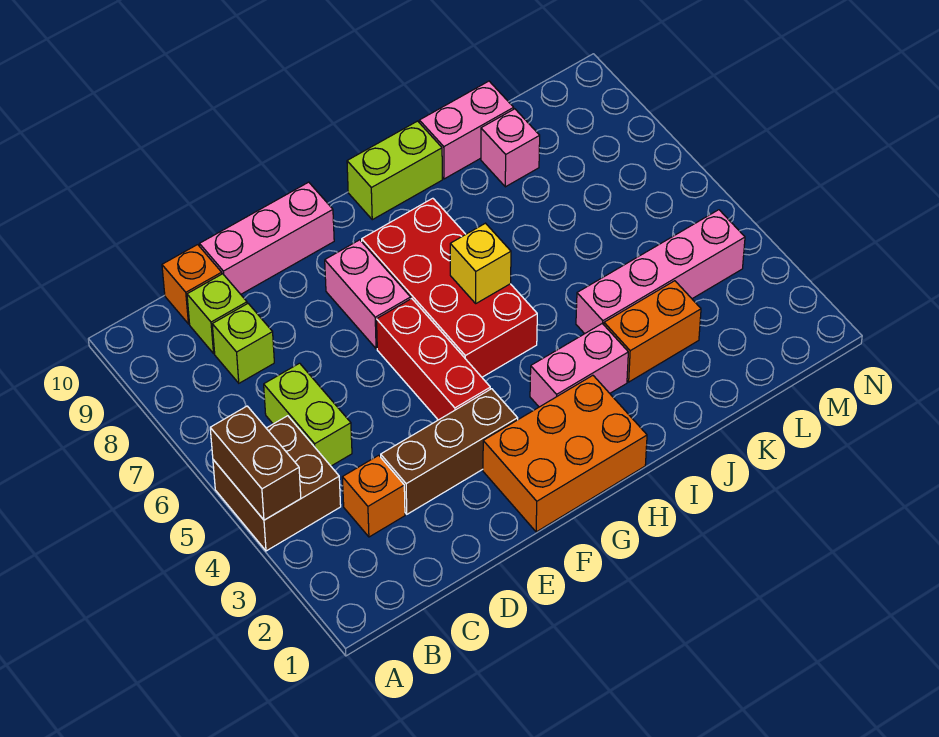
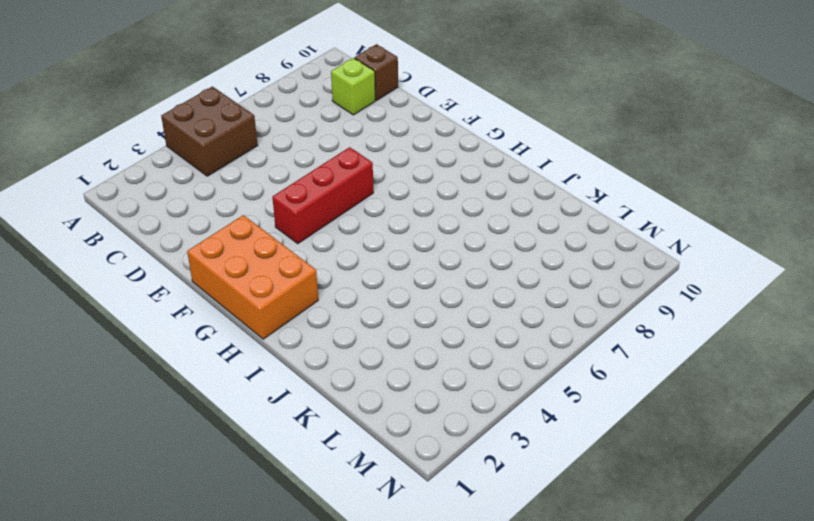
brown brick C10 level 1 -> orange brick C10 level 1
none -> orange brick C3 level 1
none -> lime brick C5:C6 level 1
none -> lime brick C8 level 1

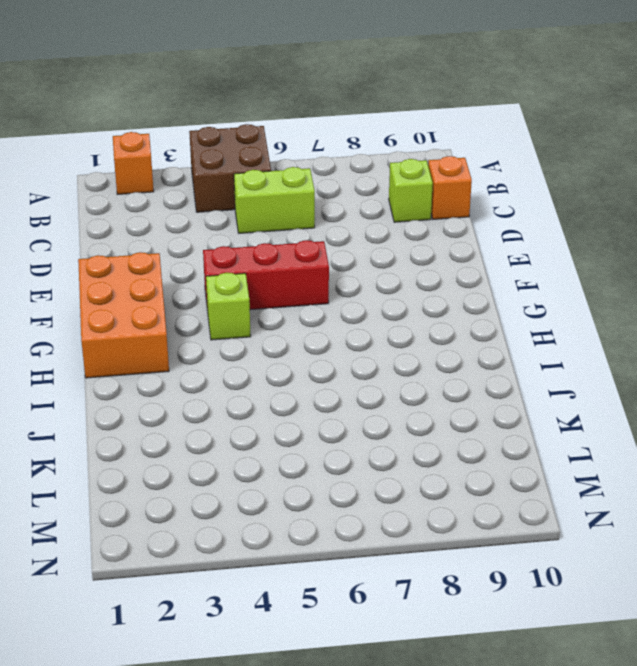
orange brick A2 level 1 -> orange brick C3 level 1
lime brick G4 level 1 -> lime brick C8 level 1
none -> brown brick D3:F3 level 1
none -> pink brick D10:F10 level 1
none -> pink brick F7:F8 level 1

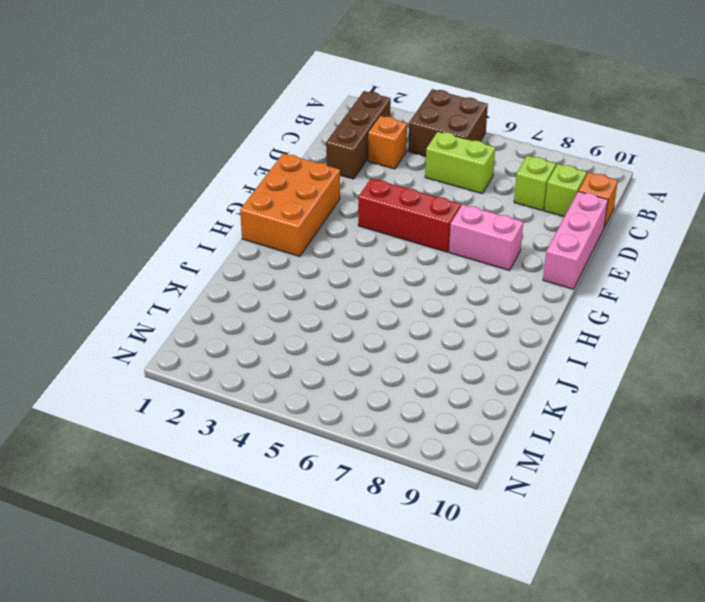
brown brick B2:D2 level 1 -> brown brick D3:F3 level 1
none -> red brick G5:H8 level 1
none -> pink brick H3:I3 level 1
none -> lime brick H10:I10 level 1

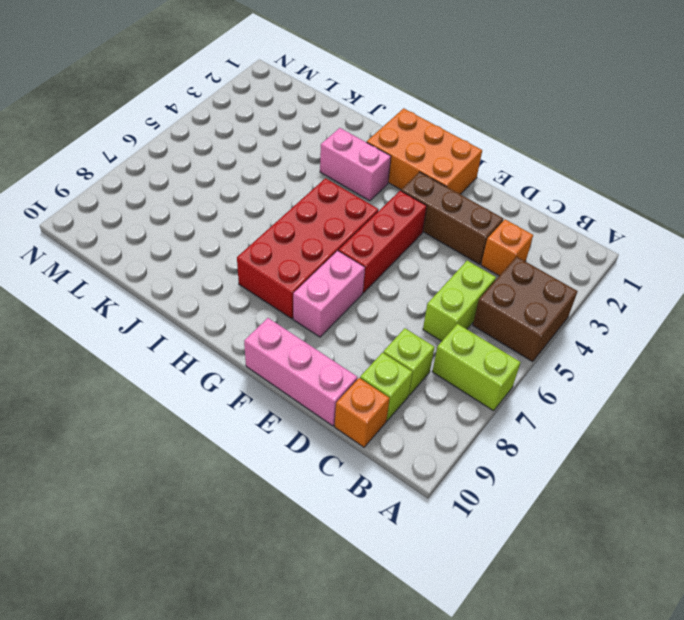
lime brick A7:B7 level 1 -> lime brick H10:I10 level 1
none -> orange brick J3:K3 level 1
none -> pink brick J4:M4 level 1
none -> pink brick J10:K10 level 1

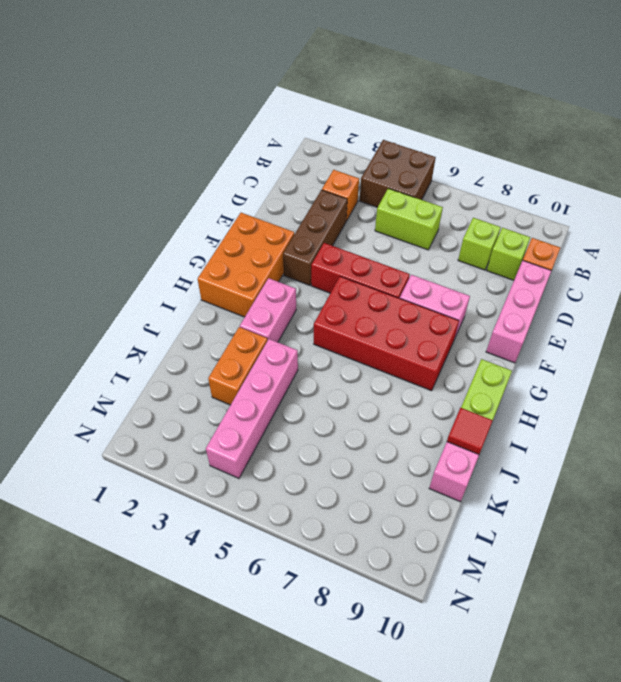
red tile J10 level 2 -> none
none -> pink brick K9 level 1
none -> brown brick A4:A5 level 2
none -> yellow brick H6 level 2

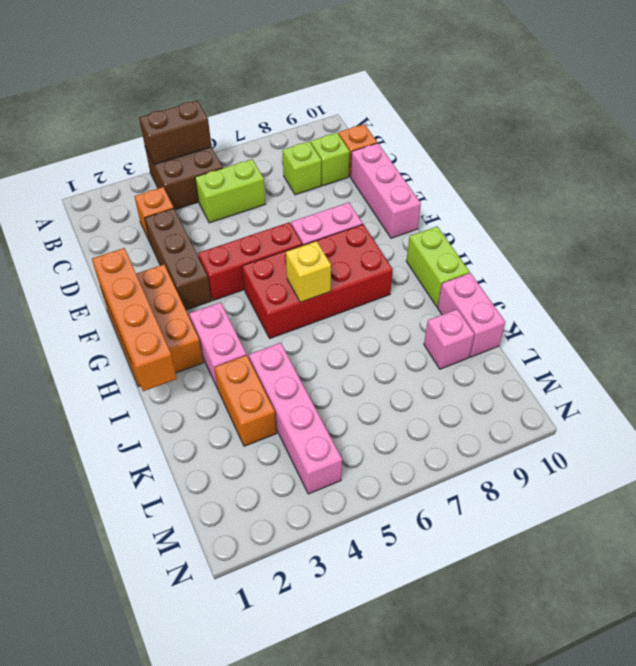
orange brick F1:I1 level 2 -> none

